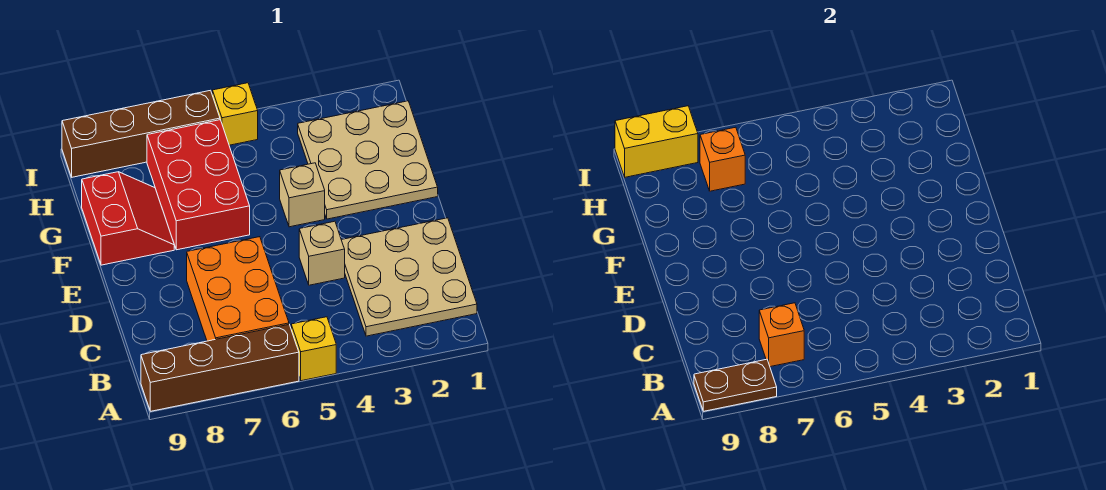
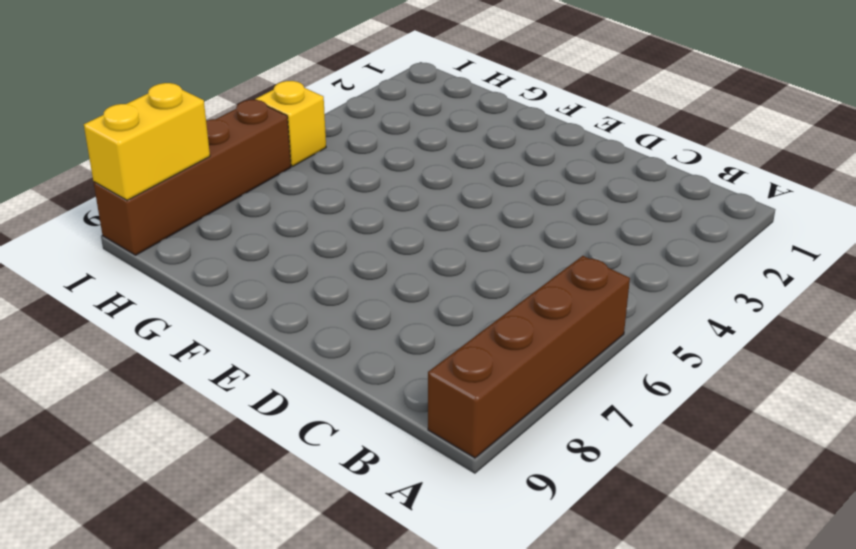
none -> yellow brick A5 level 1
none -> tan plate B1:D3 level 1
none -> orange brick B6:D7 level 1

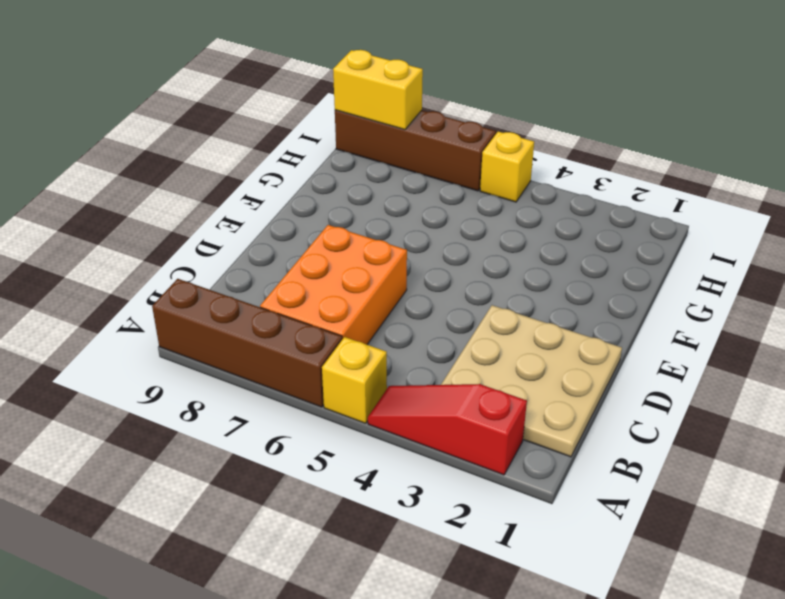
red slope A2:A4 level 1 top 2 -> none
none -> tan brick D4 level 1
none -> tan plate F1:H3 level 1
none -> tan brick F4 level 1

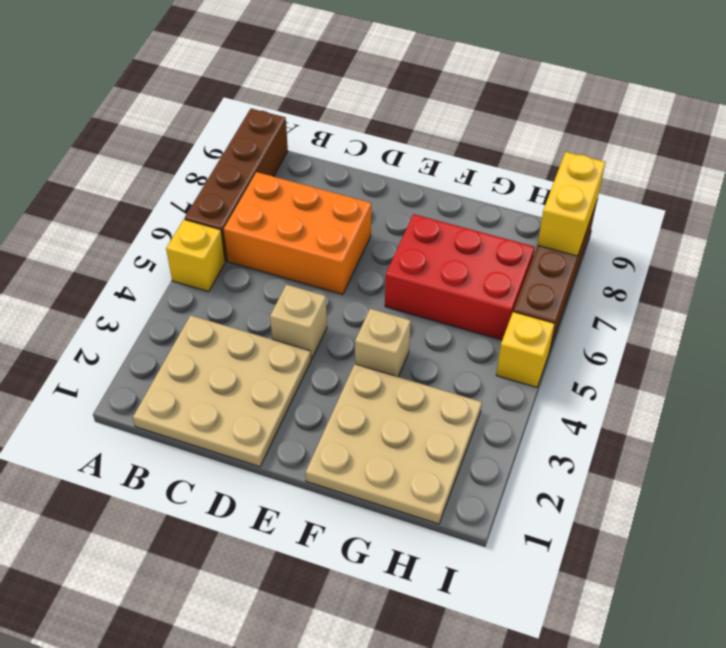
none -> red slope F8:G9 level 1 top 9
none -> brown plate A8:A9 level 2
none -> orange brick B7 level 2

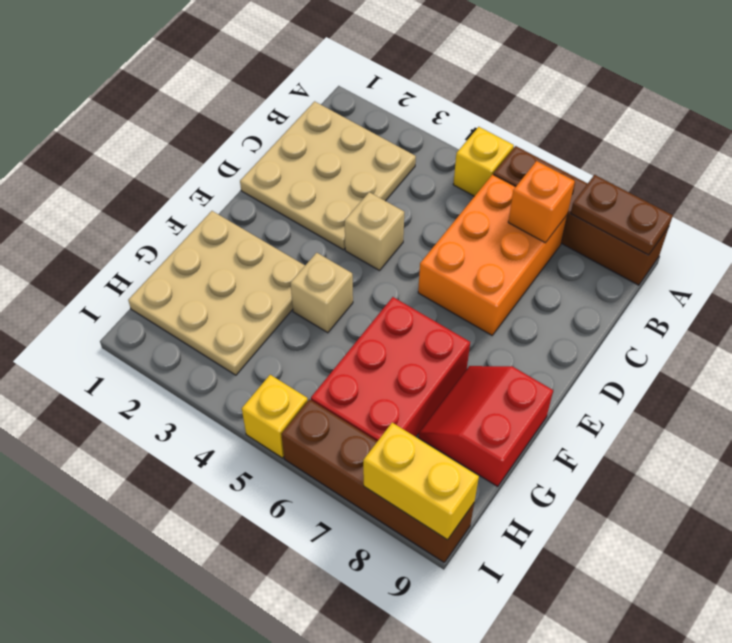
none -> orange brick H7 level 2

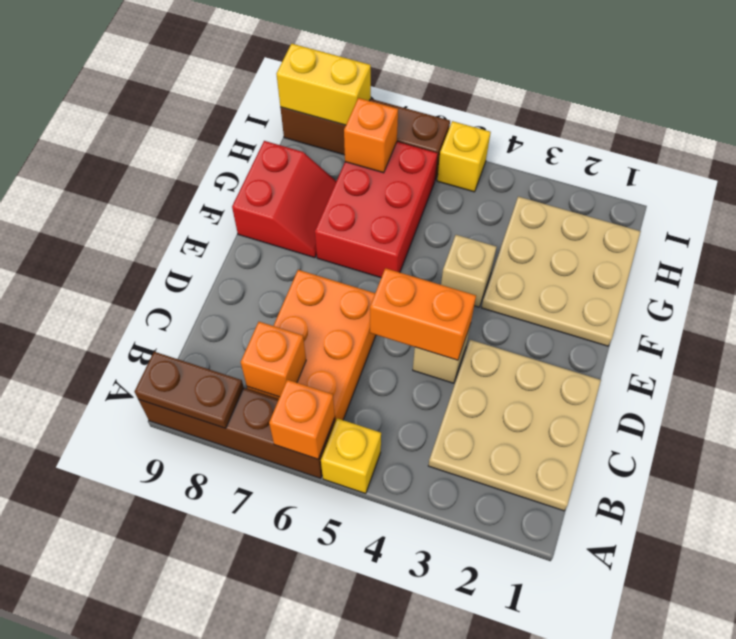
orange brick A6 level 2 -> none
orange brick D4:D5 level 2 -> none

